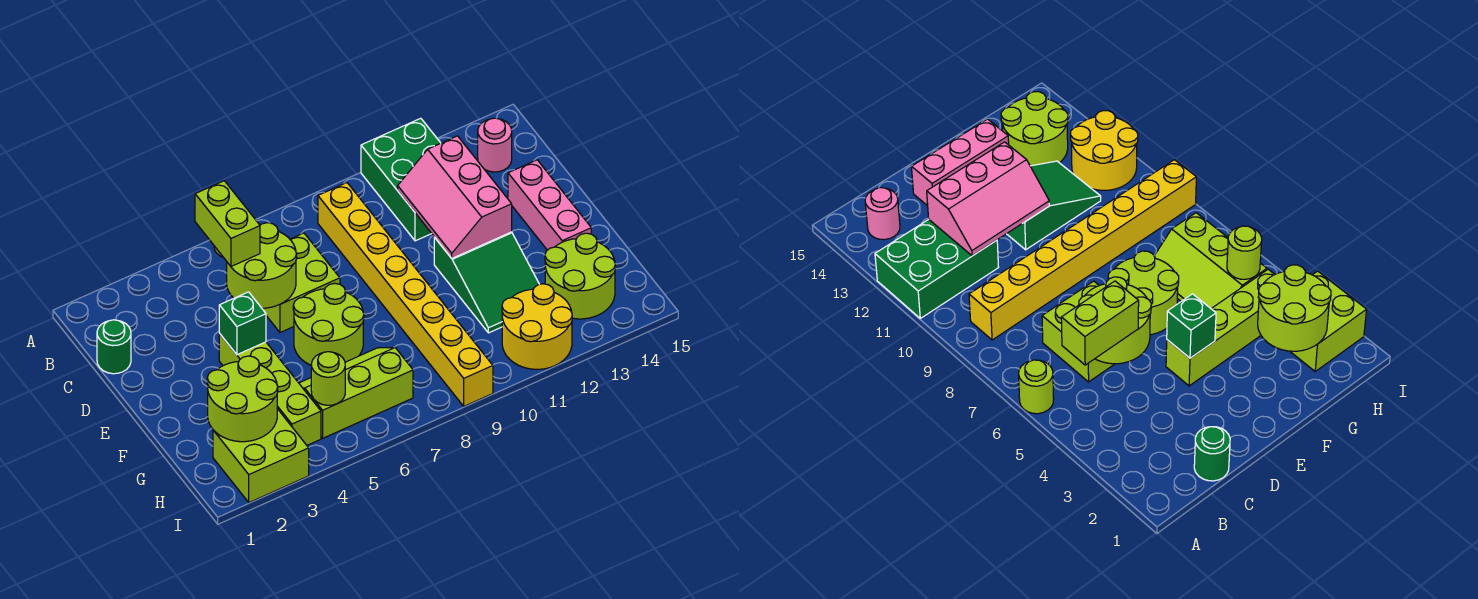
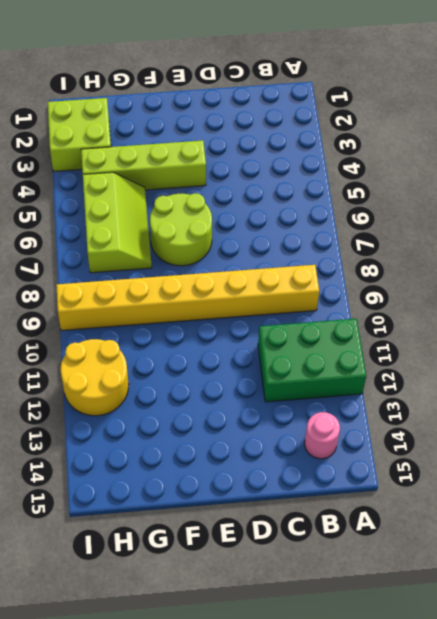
none -> lime round brick A6 level 1
none -> green round brick C1 level 1
none -> lime brick C6:D7 level 1

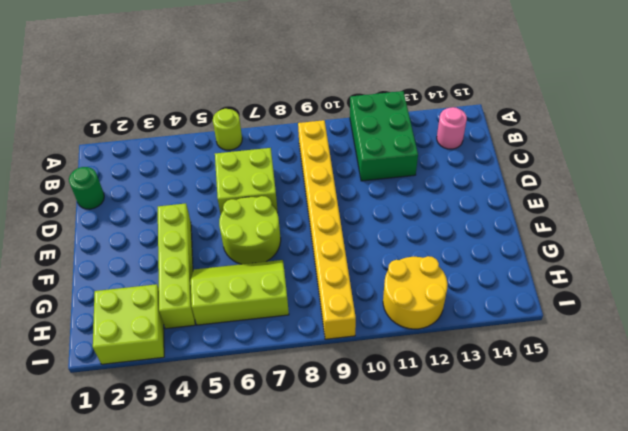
none -> pink brick D14:F14 level 1
none -> green slope E11:G12 level 1 top E
none -> lime round brick G13:H14 level 1

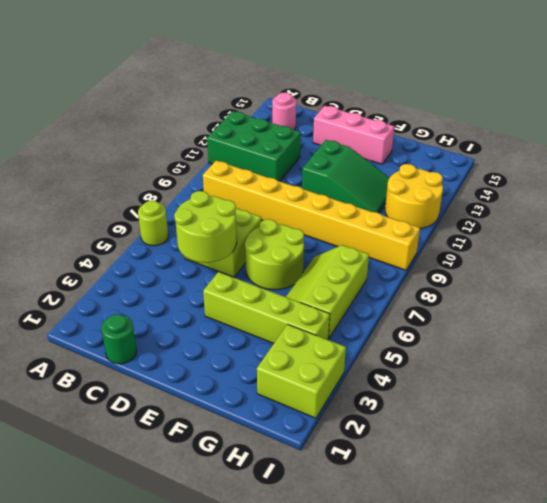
none -> lime round brick G13:H14 level 1
none -> pink slope C11:E12 level 2 top 12
none -> green brick E4 level 2

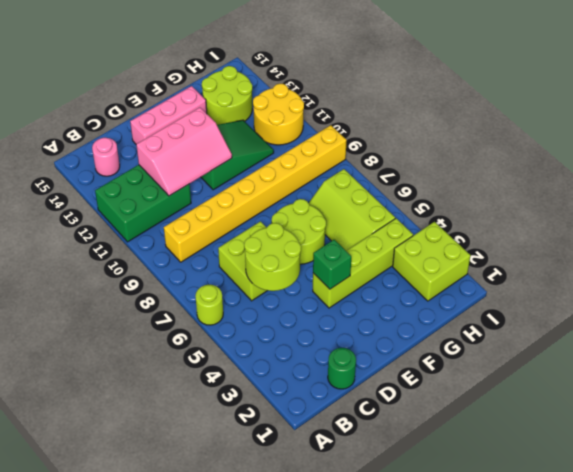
none -> lime round brick G2:H3 level 2
none -> lime round brick H5 level 2
none -> lime brick B5:C5 level 3

